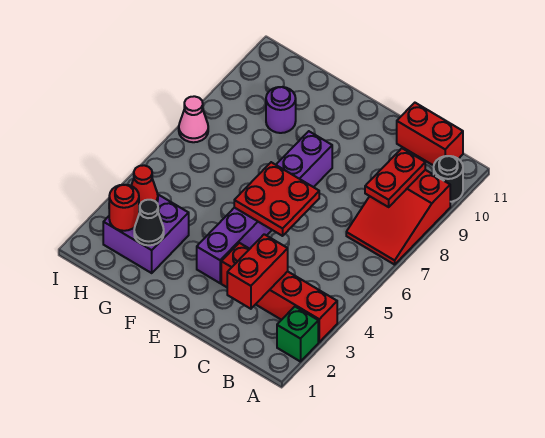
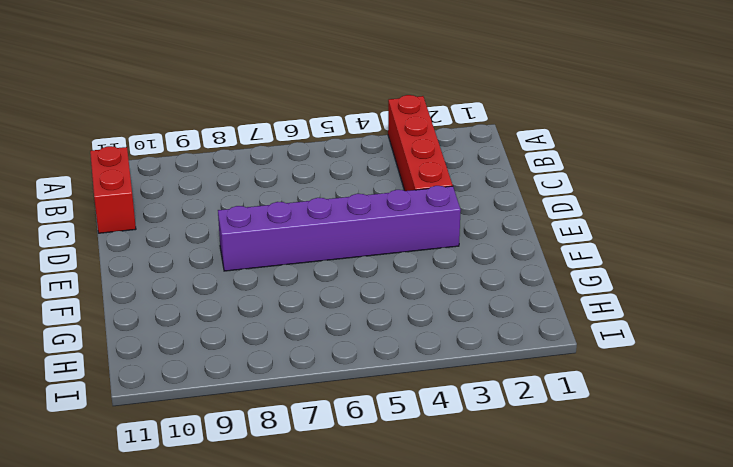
none -> green brick A2 level 1
none -> red slope A7:B9 level 1 top 9
none -> black round brick A10 level 1

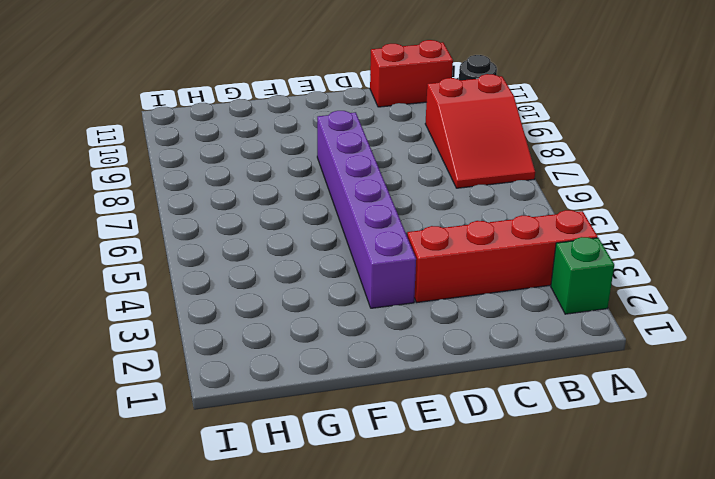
none -> purple brick G2:H3 level 1
none -> purple round brick G9 level 1
none -> pink cone I7 level 1

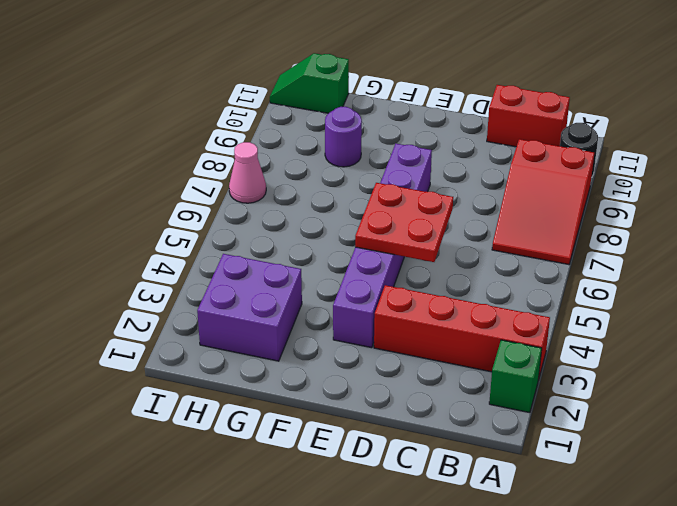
green slope H11:I11 level 1 top H -> none
none -> red plate B8:B9 level 2
none -> red brick C2:C3 level 2
none -> black cone G2 level 2

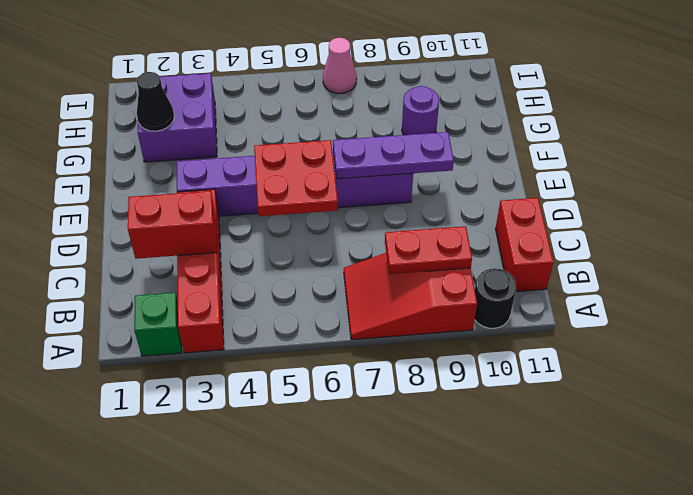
purple plate E7:E9 level 2 -> none
none -> red round brick H2 level 2
none -> red cone H3 level 2

